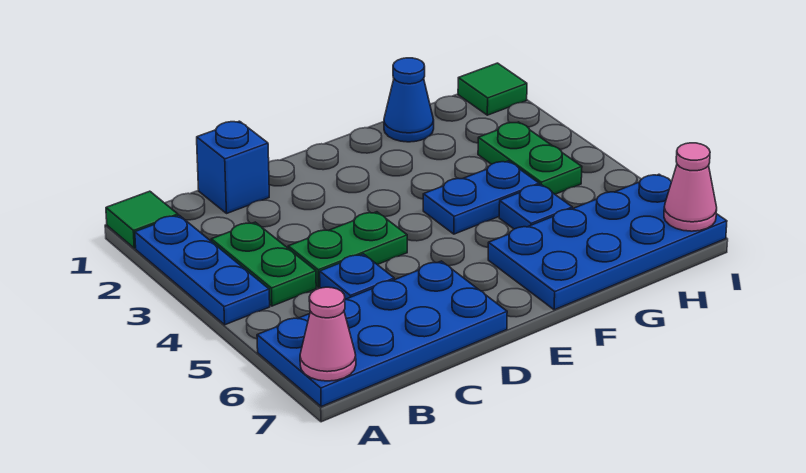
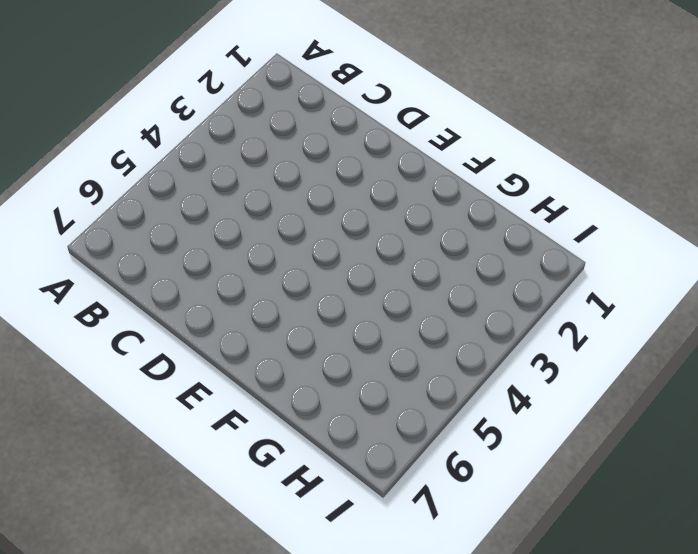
none -> green tile A1 level 1
none -> blue plate A2:A4 level 1
none -> blue plate A6:D7 level 1

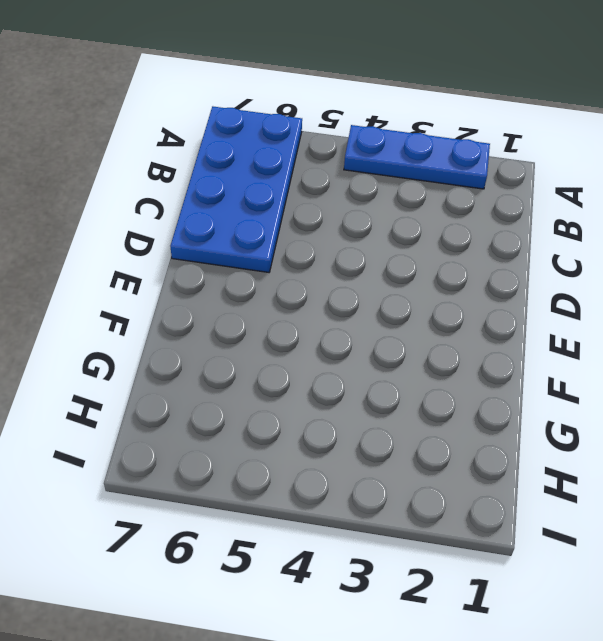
none -> green tile A1 level 1
none -> green plate B3:B4 level 1
none -> blue brick C1 level 1

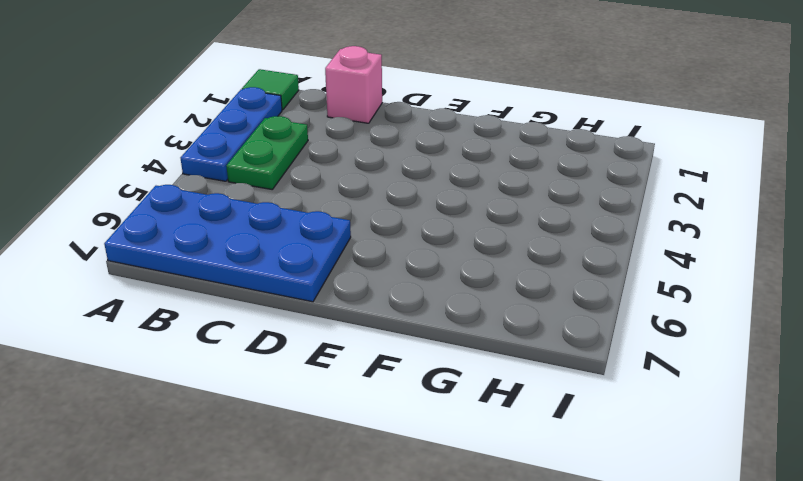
pink brick C1 level 1 -> blue brick C1 level 1
none -> green plate C4:D4 level 1
none -> blue plate C5 level 1
none -> blue plate F4:G4 level 1

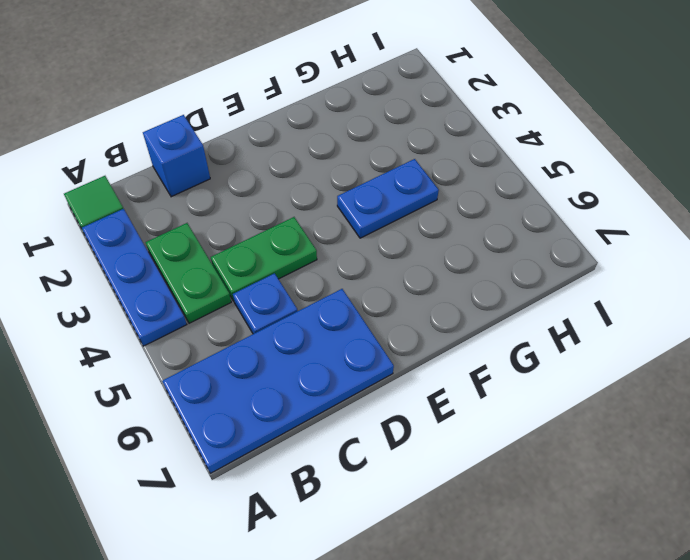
none -> blue plate F6:I7 level 1
none -> blue cone G1 level 1
none -> blue plate G5 level 1

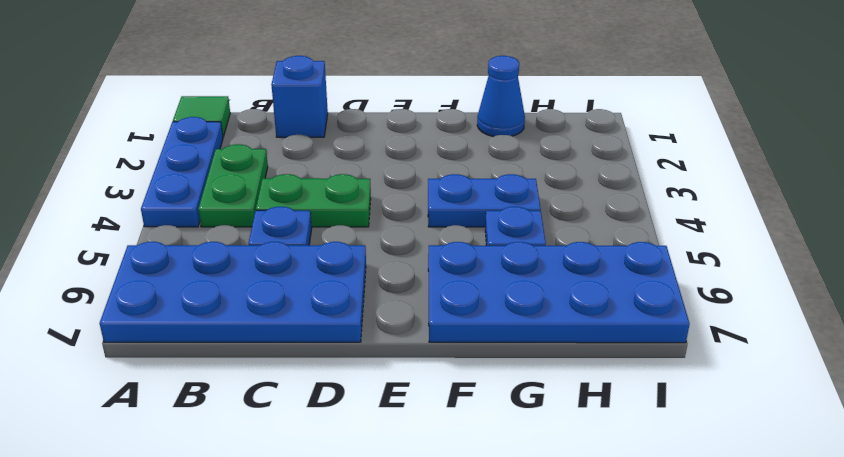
none -> green plate H3:H4 level 1
none -> green tile I1 level 1
none -> pink cone A7 level 2

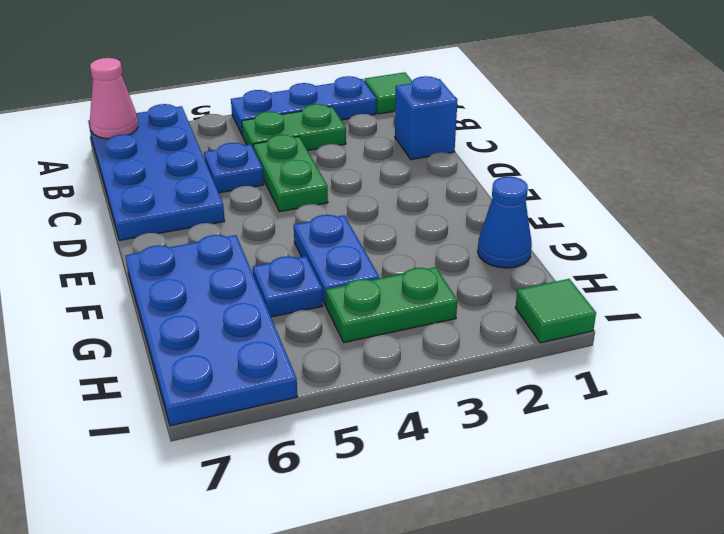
none -> pink cone I7 level 2

